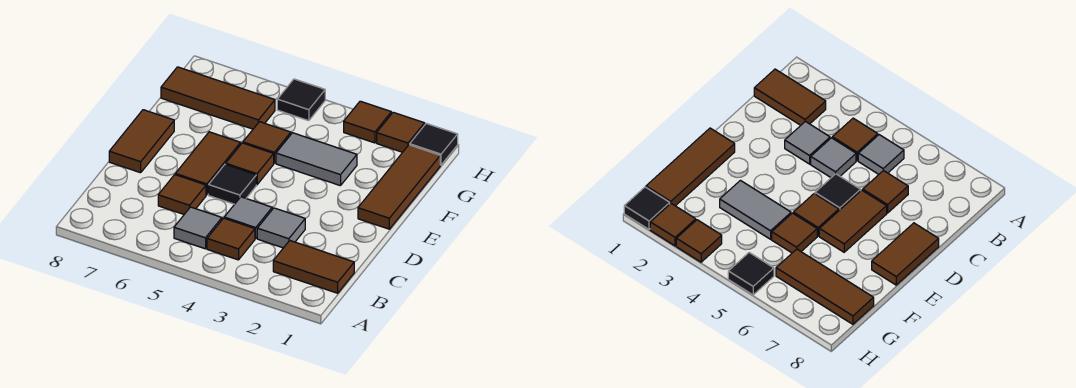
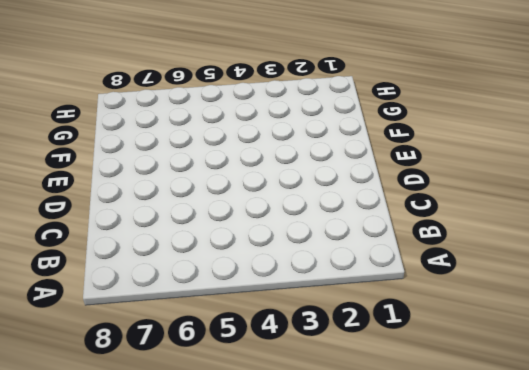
none -> brown tile B1:B2 level 1
none -> brown tile B4 level 1
none -> grey tile B5 level 1

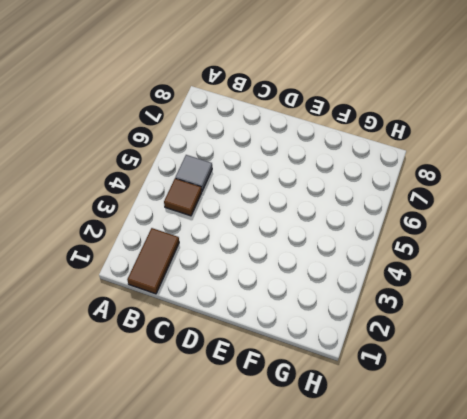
none -> grey tile C3 level 1
none -> grey tile C4 level 1
none -> brown tile C6 level 1

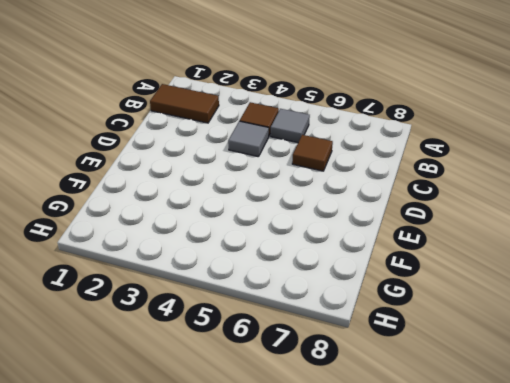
none -> grey tile C3 level 1
none -> black tile D5 level 1
none -> brown tile D6:E6 level 1

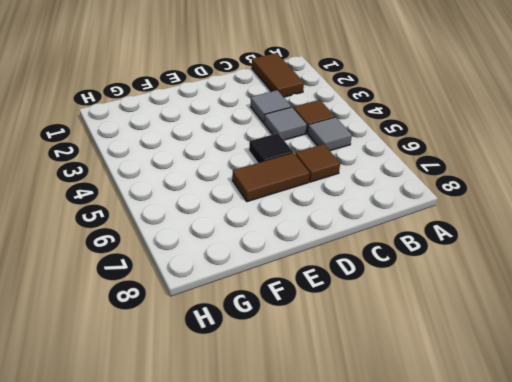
none -> brown tile D8:E8 level 1
none -> brown tile E1:G1 level 1
none -> brown tile E5 level 1

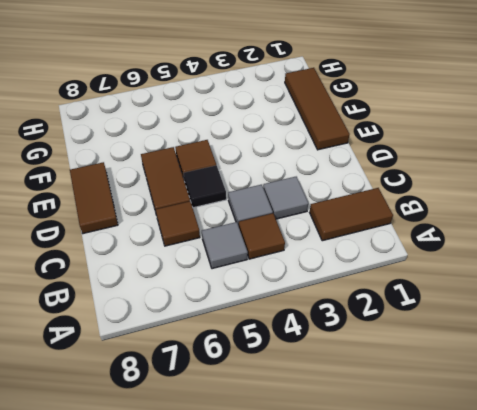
none -> grey tile F3:F4 level 1
none -> brown tile F5 level 1
none -> brown tile G6:G8 level 1

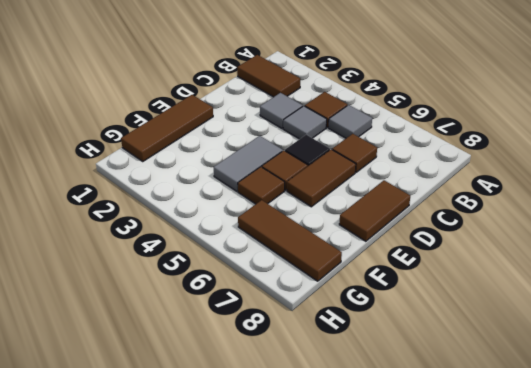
grey tile E4:F4 level 1 -> grey tile F3:F4 level 1
none -> black tile H1 level 1
none -> brown tile H2 level 1
none -> brown tile H3 level 1

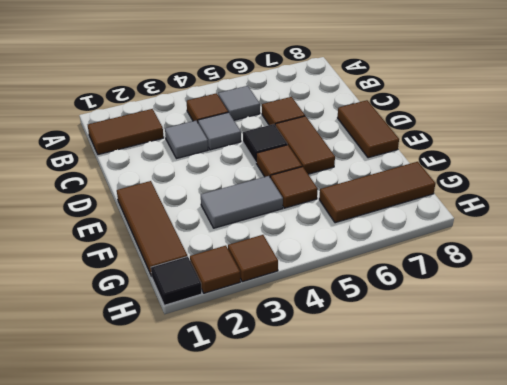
none -> black tile H5 level 1

